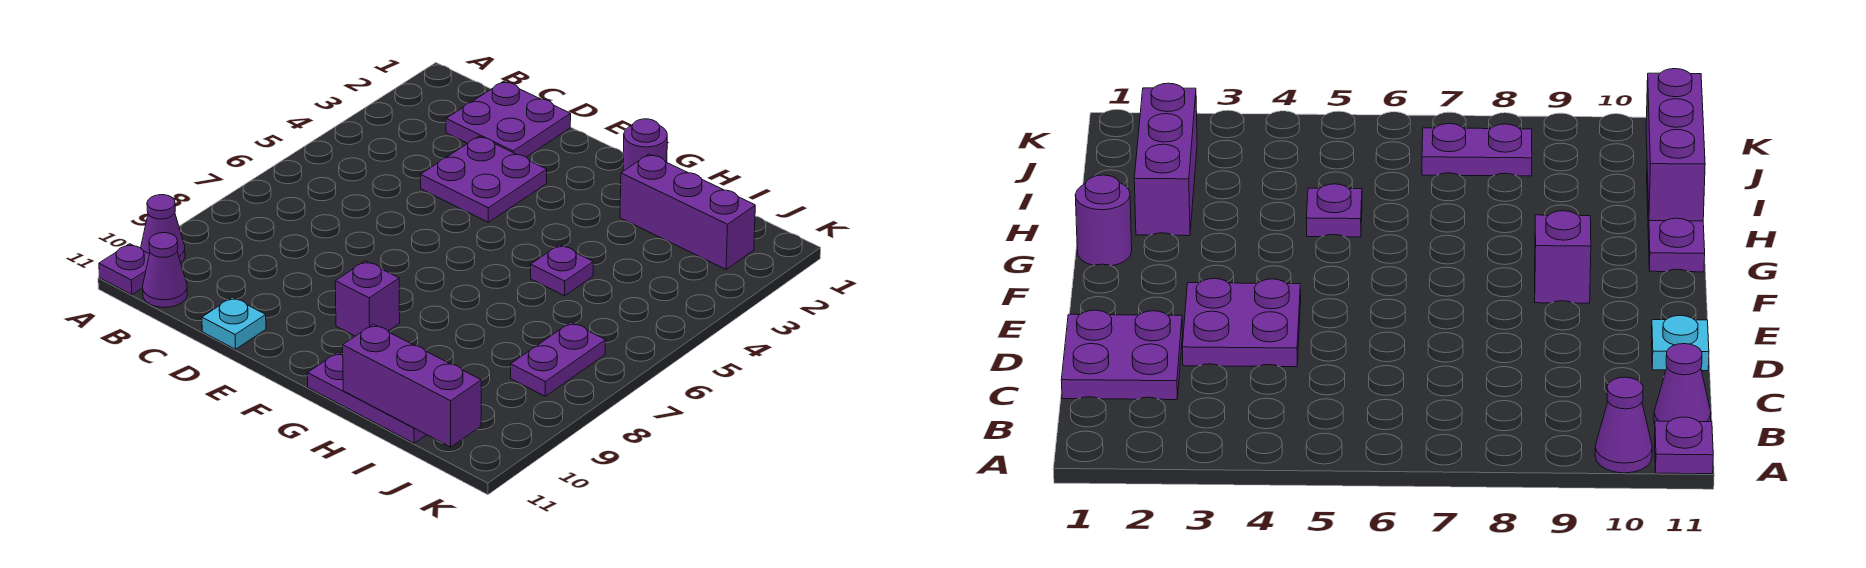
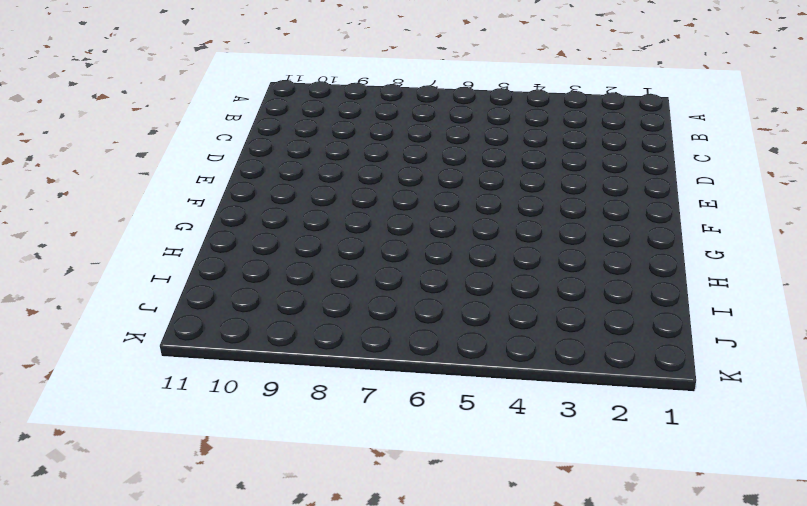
none -> purple cone A10 level 1
none -> purple plate A11 level 1
none -> purple cone B11 level 1

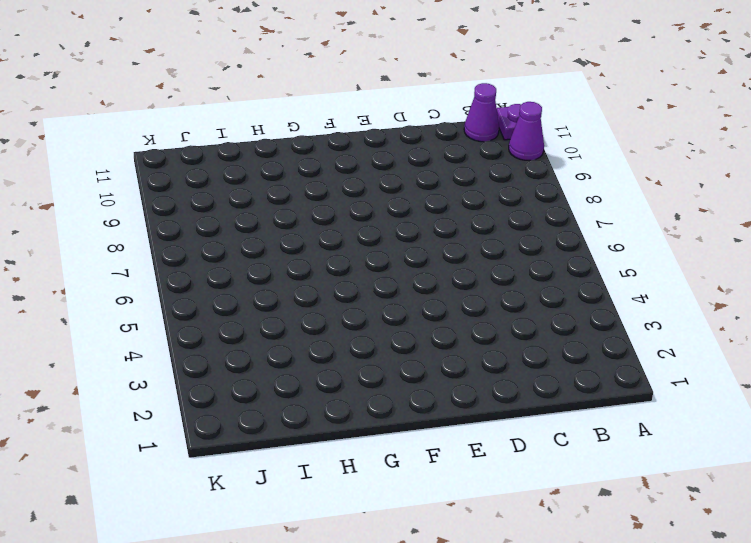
none -> purple plate C1:D2 level 1
none -> purple plate D3:E4 level 1
none -> cyan plate D11 level 1

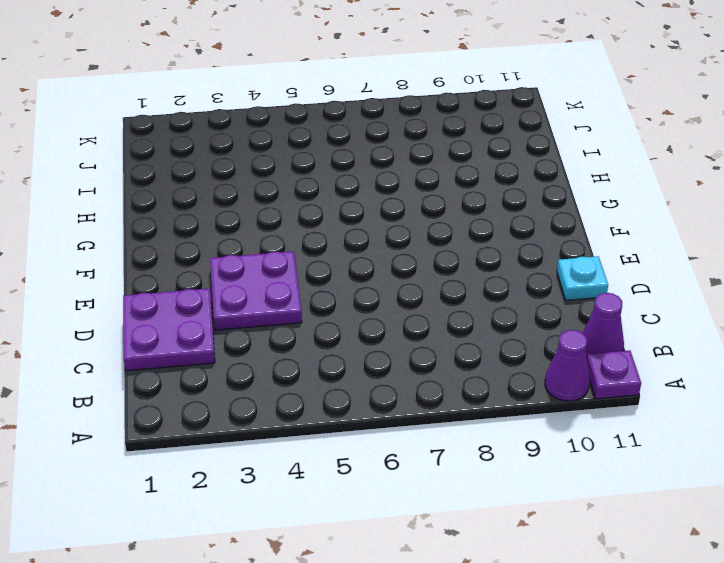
none -> purple brick F9 level 1
none -> purple round brick G1 level 1
none -> purple plate G11:I11 level 1

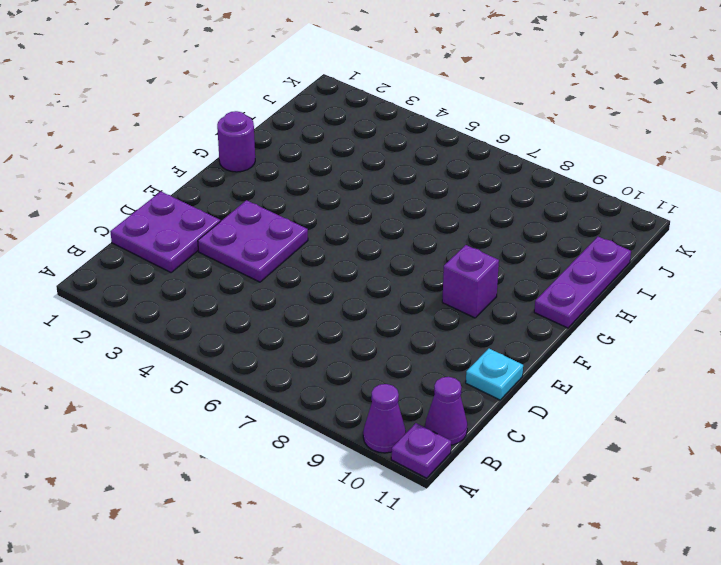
none -> purple brick H2:J2 level 1
none -> purple plate H5 level 1
none -> purple plate J7:J8 level 1

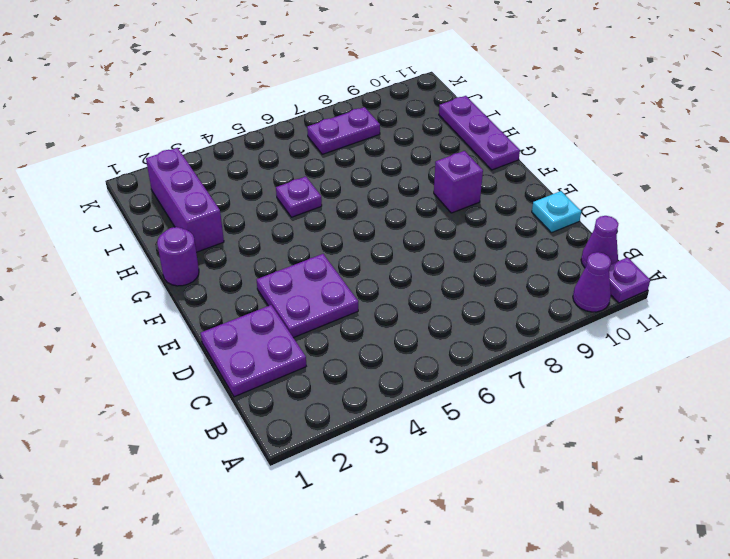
none -> purple brick H11:J11 level 2

